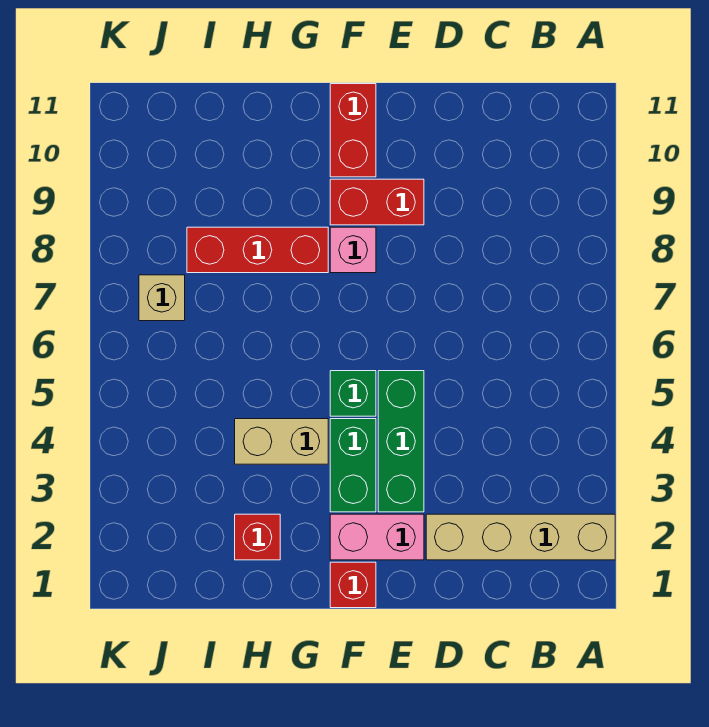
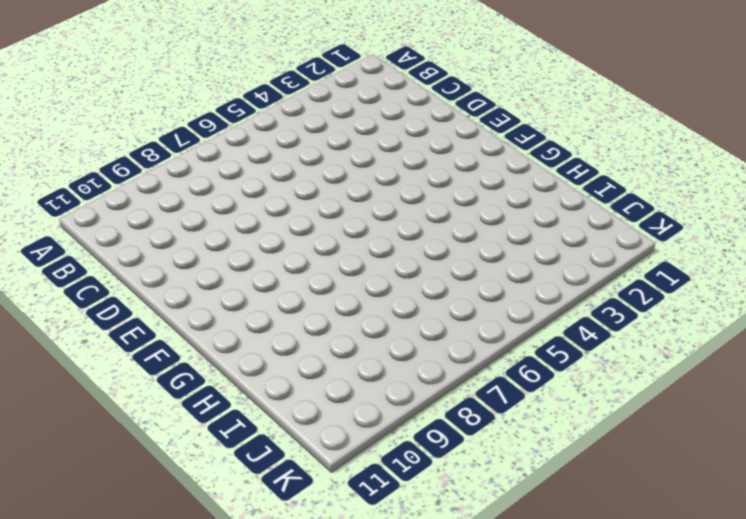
none -> tan brick A2:D2 level 1
none -> pink brick E2:F2 level 1
none -> green brick E3:E5 level 1

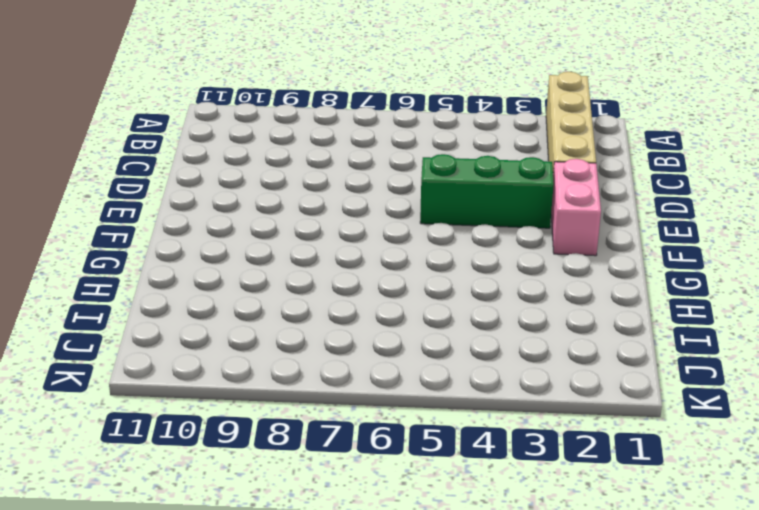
none -> red brick E9:F9 level 1
none -> red brick F1 level 1
none -> green brick F3:F4 level 1

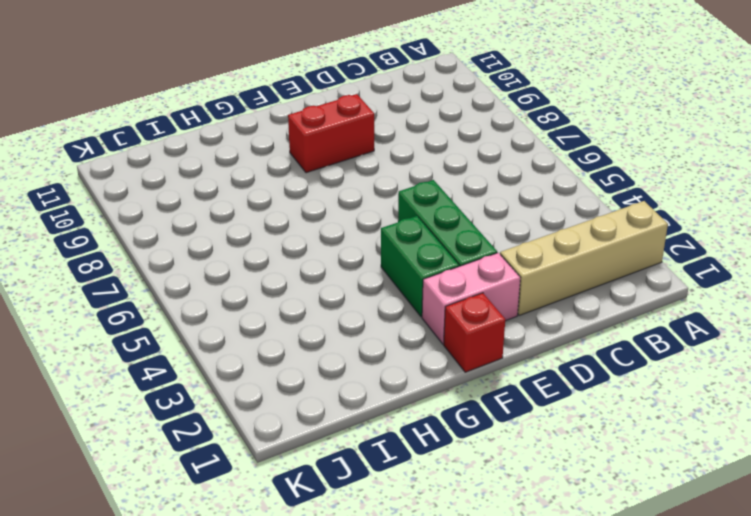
none -> green brick F5 level 1
none -> pink brick F8 level 1
none -> red brick F10:F11 level 1

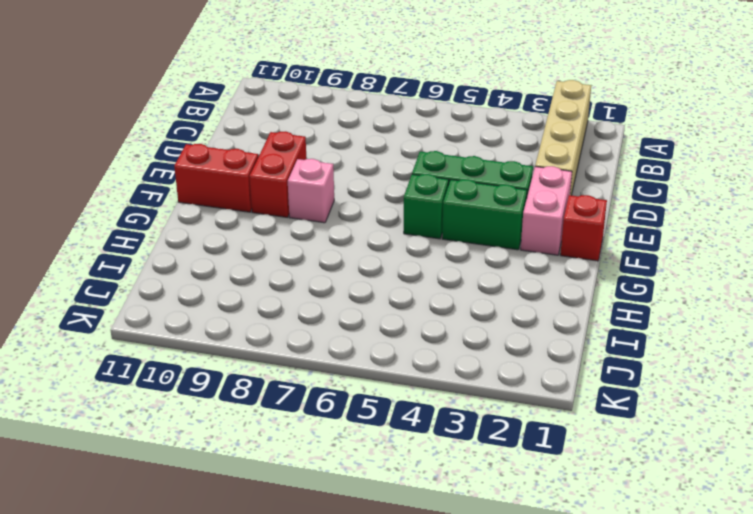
none -> tan brick G4:H4 level 1
none -> red brick G8:I8 level 1
none -> red brick H2 level 1

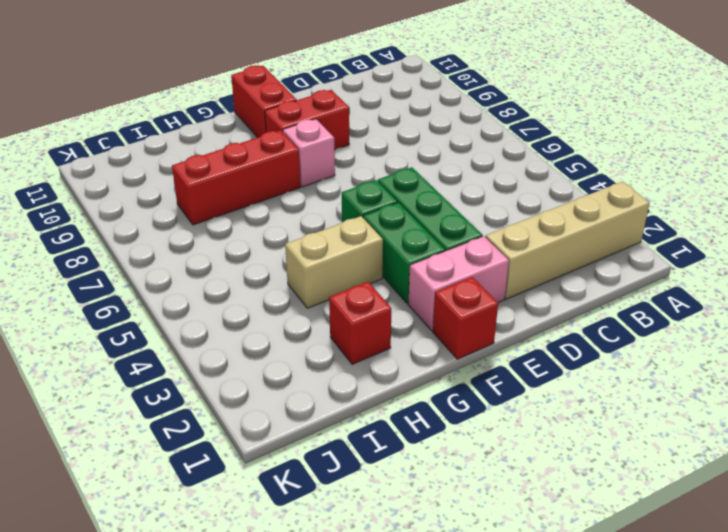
none -> tan brick J7 level 1

